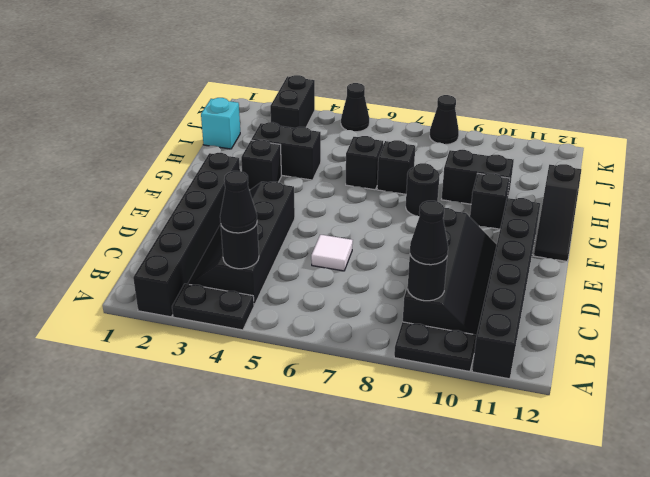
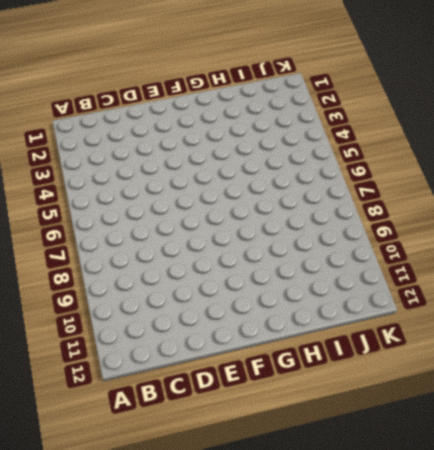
none -> black brick A2:F2 level 1
none -> black plate A3:A4 level 1
none -> black plate A9:A10 level 1

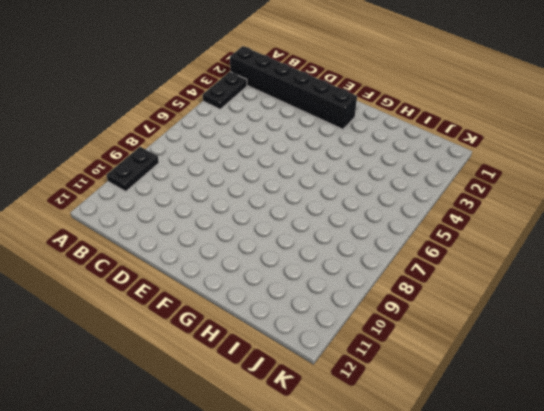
none -> black brick A11:F11 level 1
none -> black slope B3:E4 level 1 top 4
none -> black slope B9:E10 level 1 top 9

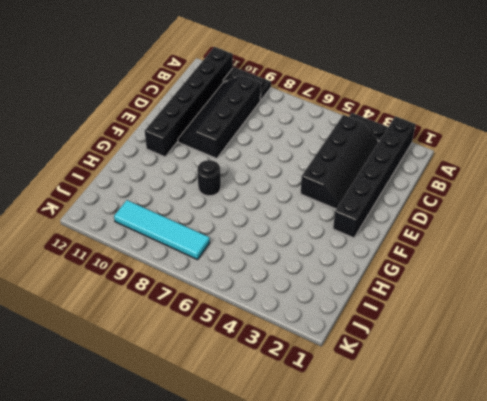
cyan tile J7:J10 level 1 -> none
none -> white tile D6 level 1
none -> black slope F12:H12 level 1 top H
none -> black brick G3 level 1

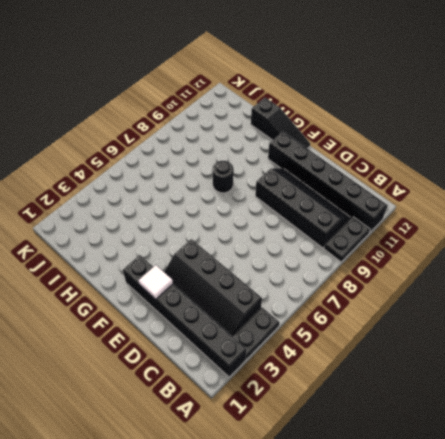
white tile E2 level 2 -> white tile D6 level 1
none -> black brick G3 level 1
none -> black brick G10 level 1
none -> black brick H3:H4 level 1

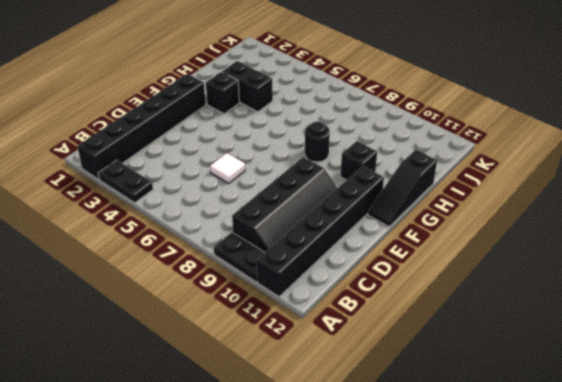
none -> black slope B3:E4 level 1 top 4
none -> black brick H6 level 1
none -> black brick H7 level 1

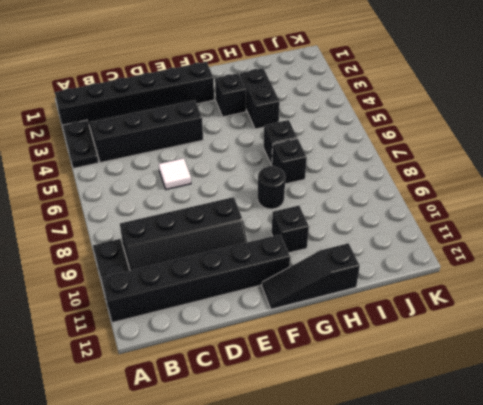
none -> black brick H9:H10 level 1
none -> cyan brick I1 level 1
none -> black brick J3:K3 level 1

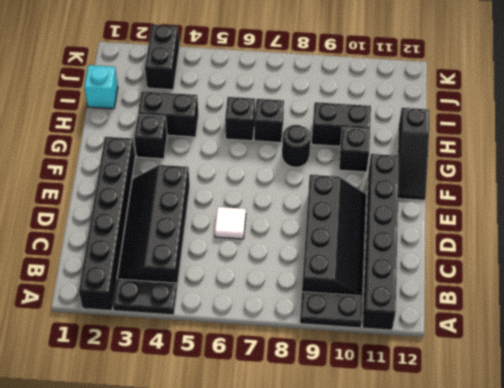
none -> black cone K5 level 1
none -> black cone K8 level 1
none -> black round brick B4 level 2

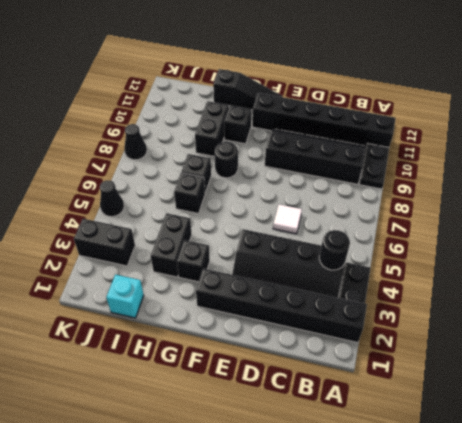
none -> black round brick B9 level 2
none -> black cone B4 level 3
none -> black cone B9 level 3

